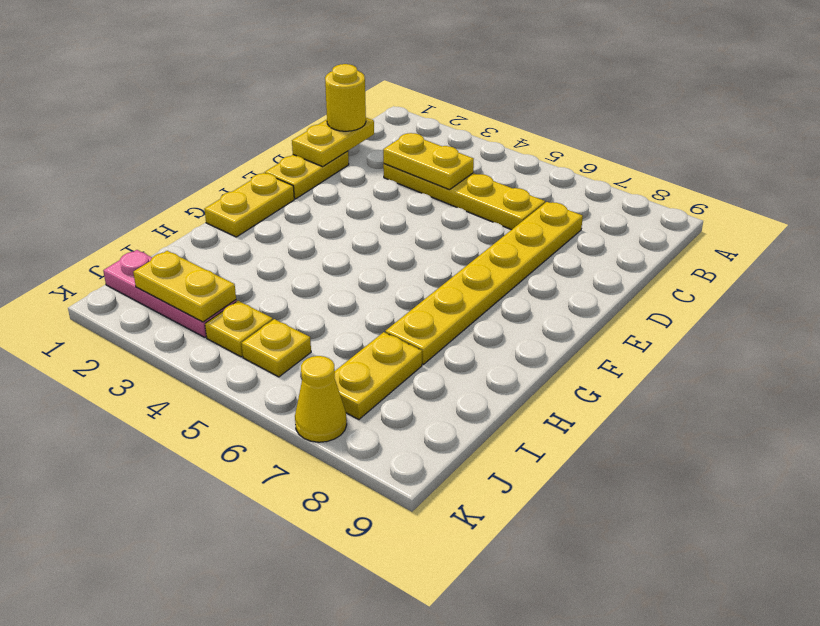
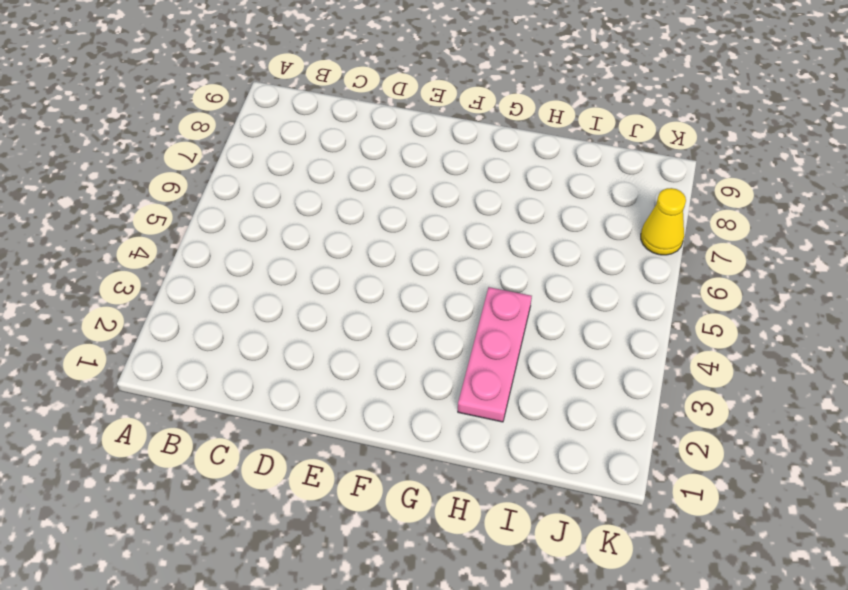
pink plate H2:H4 level 1 -> pink plate J1:J3 level 1
none -> yellow plate C3:C6 level 1
none -> yellow plate C7:H7 level 1
none -> yellow plate D1:E1 level 1

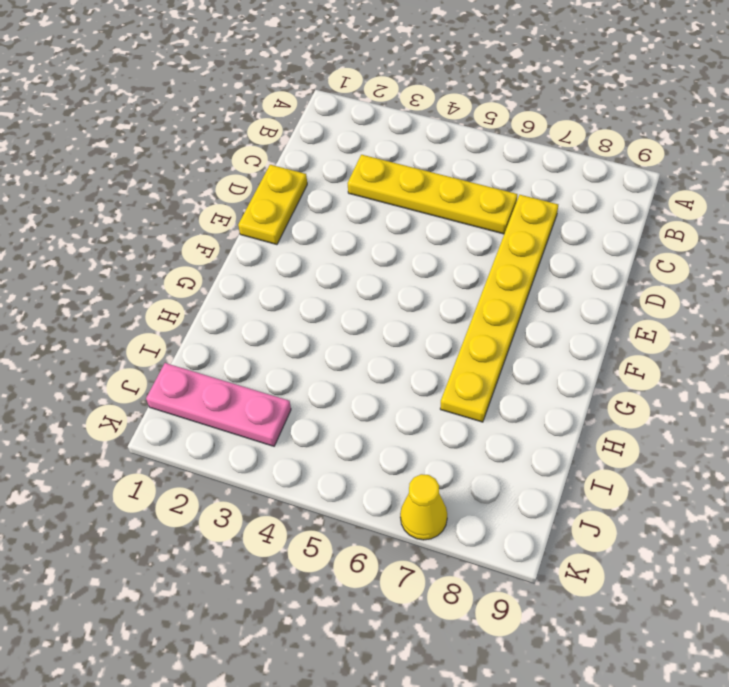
none -> yellow plate F1:G1 level 1
none -> yellow plate I7:J7 level 1
none -> yellow plate J4 level 1

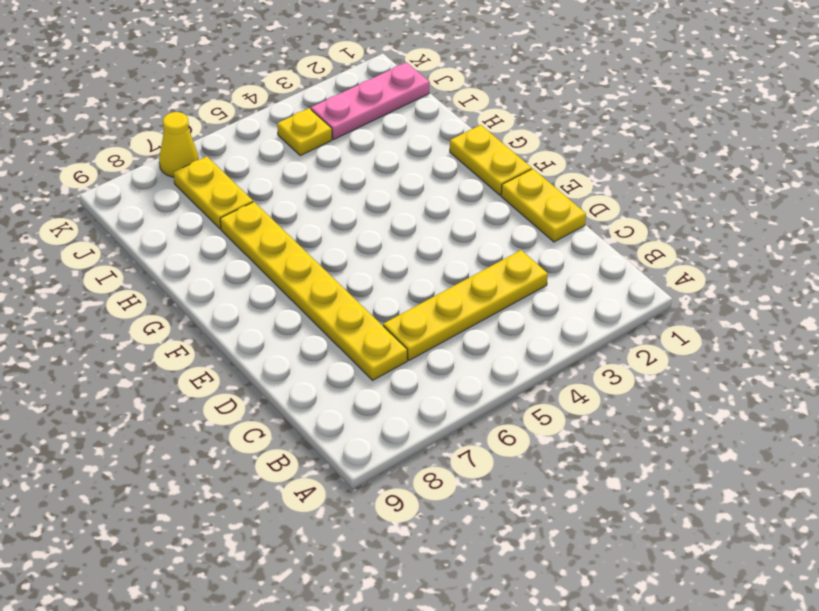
none -> yellow plate J5 level 1
none -> yellow plate C1:D1 level 2
none -> yellow plate C3:C4 level 2

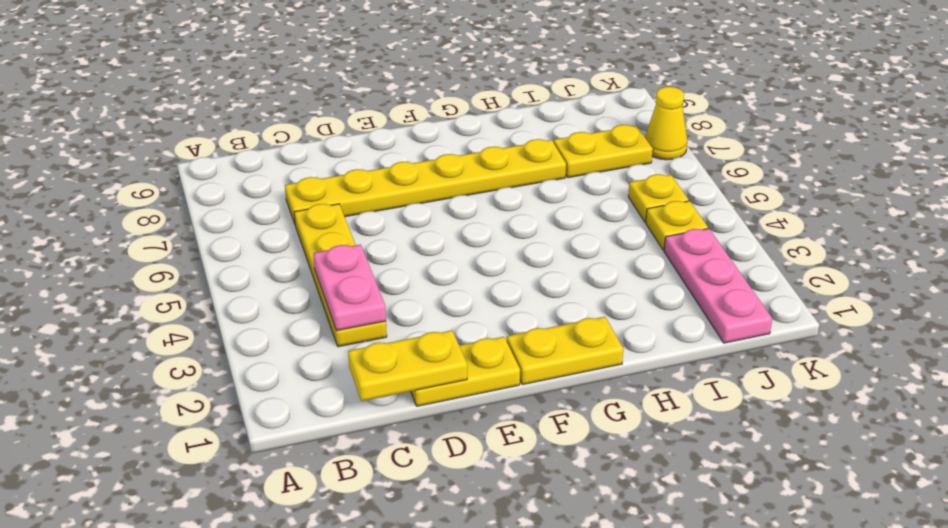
pink plate C3:C4 level 2 -> yellow plate C3:C4 level 2
none -> yellow plate J2:J3 level 2
none -> yellow round brick C1 level 3

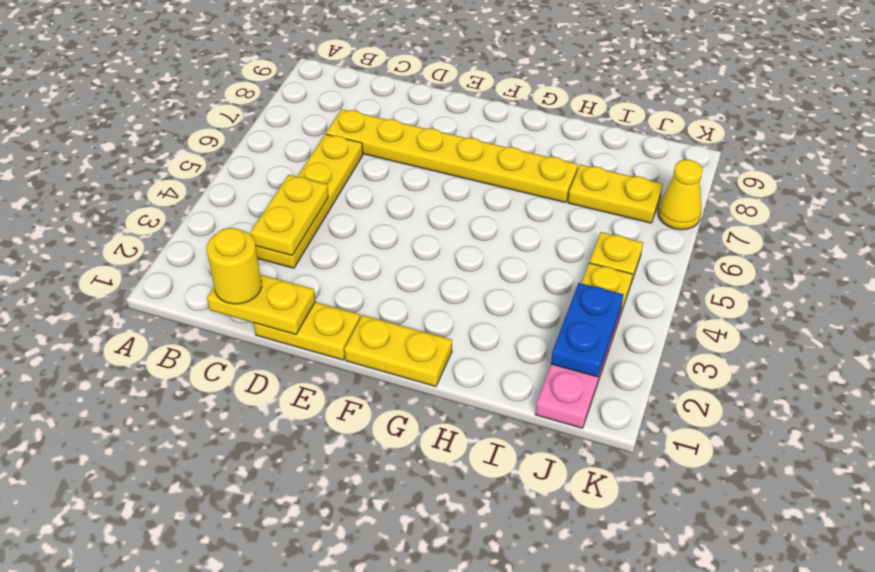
blue plate J2:J3 level 2 -> yellow plate J2:J3 level 2

